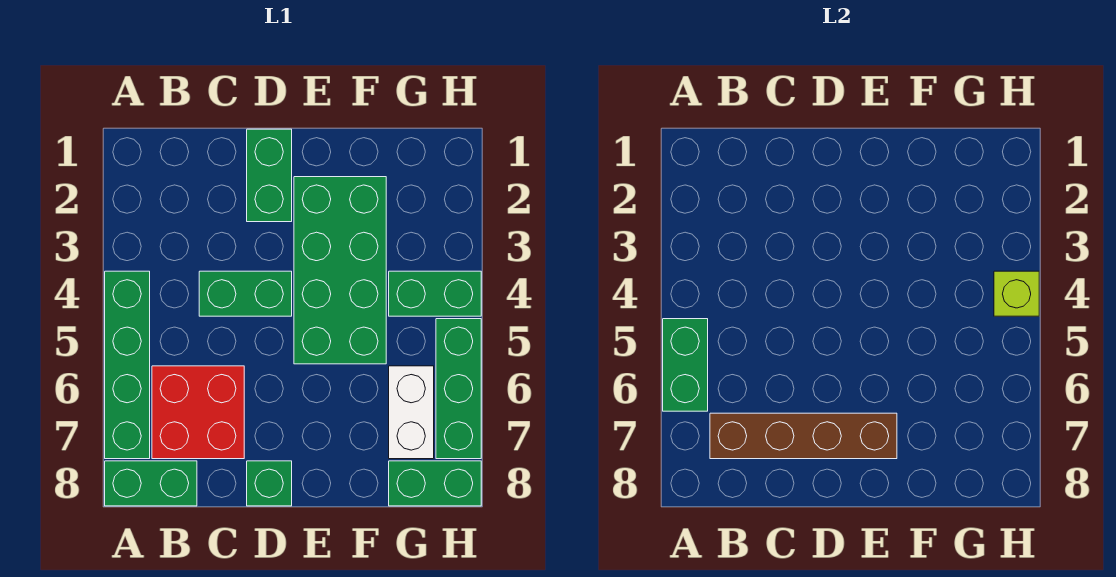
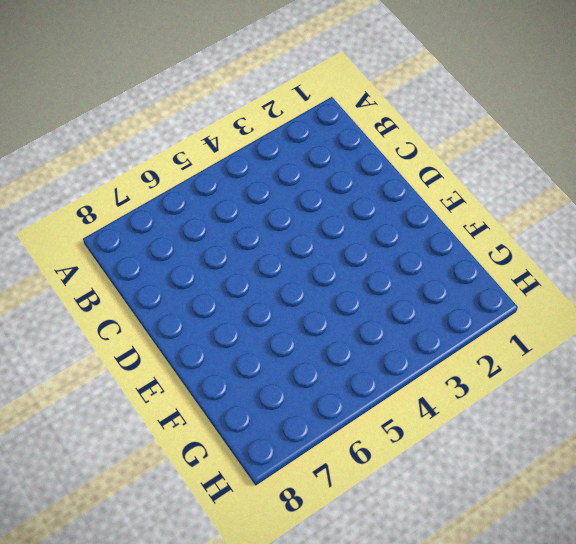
none -> green brick A4:A7 level 1
none -> green brick A8:B8 level 1
none -> red brick B6:C7 level 1

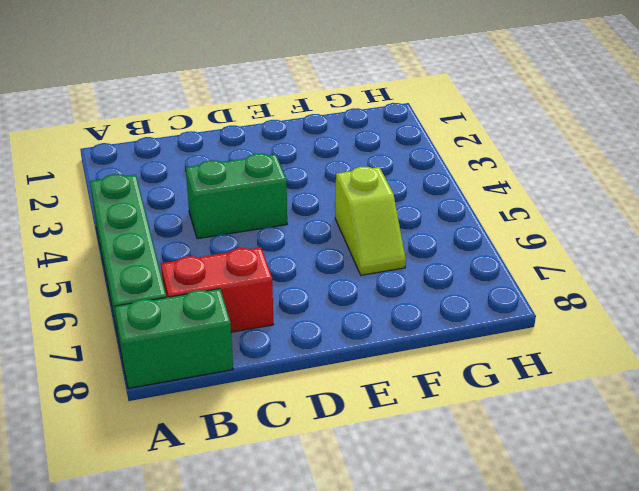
red brick B7:C7 level 1 -> red brick B6:C7 level 1
lime slope F5:F6 level 1 top 5 -> green brick E2:F5 level 1
none -> green brick D1:D2 level 1
none -> green brick D8 level 1
none -> green brick G4:H4 level 1

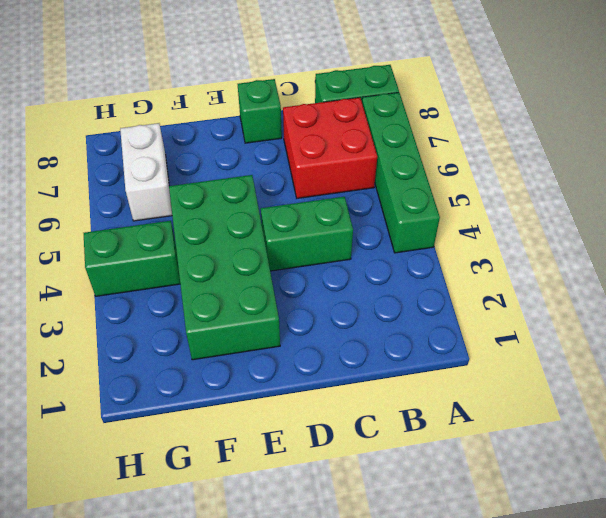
none -> green brick D1:D2 level 1
none -> green brick G8:H8 level 1
none -> green brick H5:H7 level 1

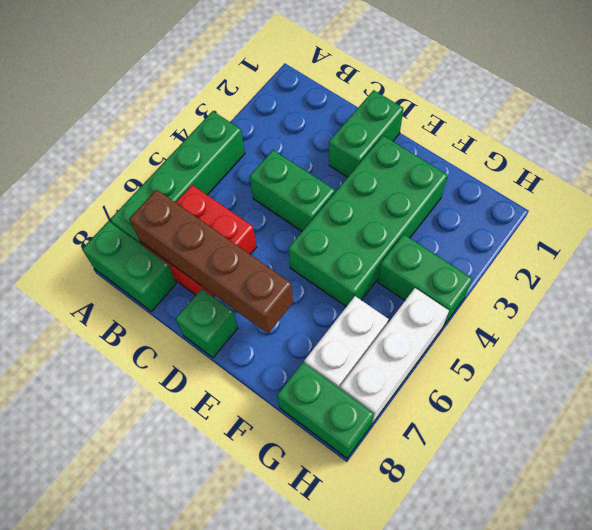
white brick H5:H7 level 1 -> green brick H5:H7 level 1
none -> green brick A5:A6 level 2
none -> lime brick H4 level 2

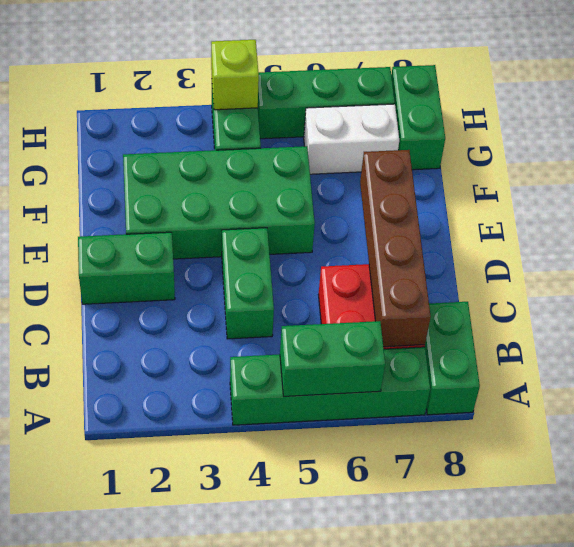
none -> green brick D8 level 1

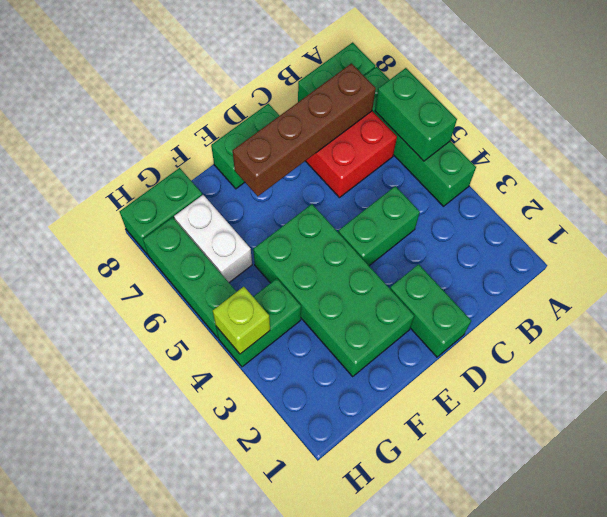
green brick D8:E8 level 1 -> green brick D8 level 1

